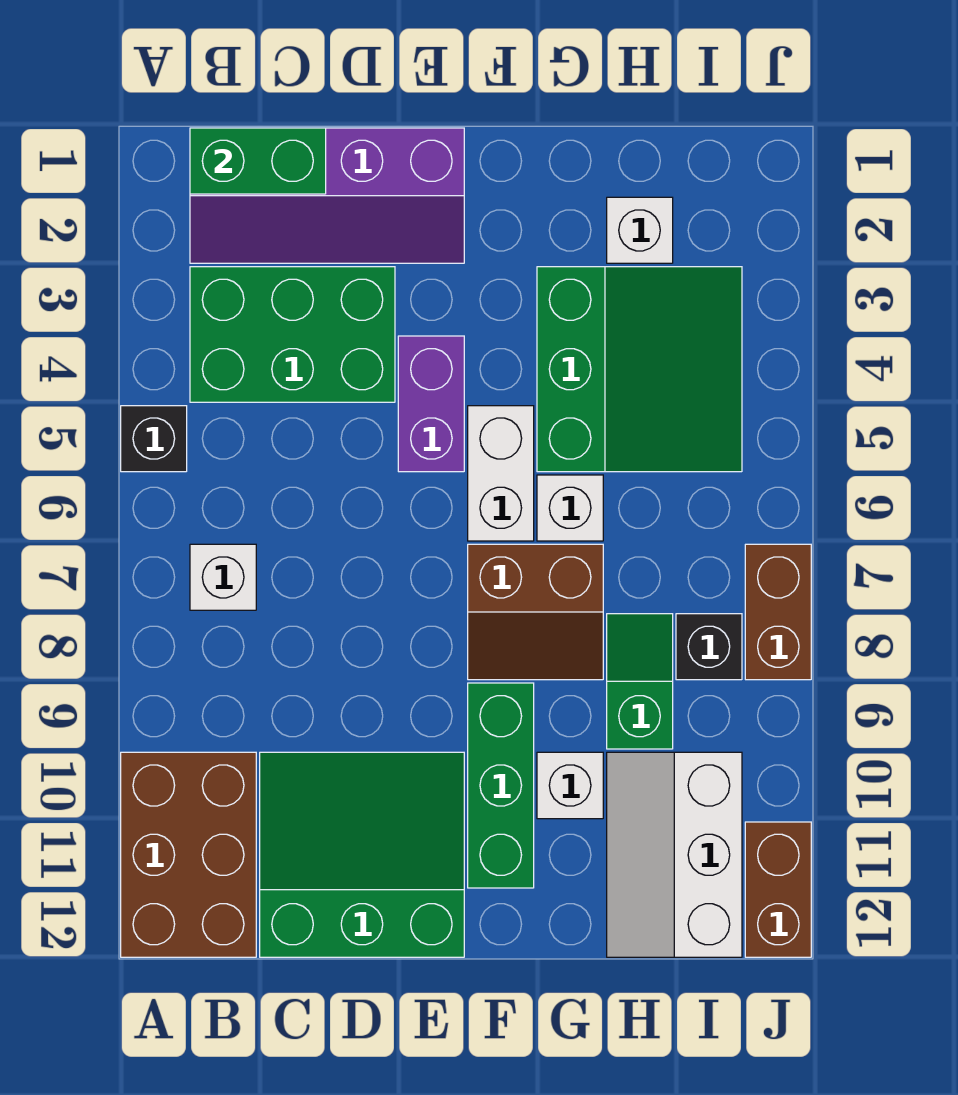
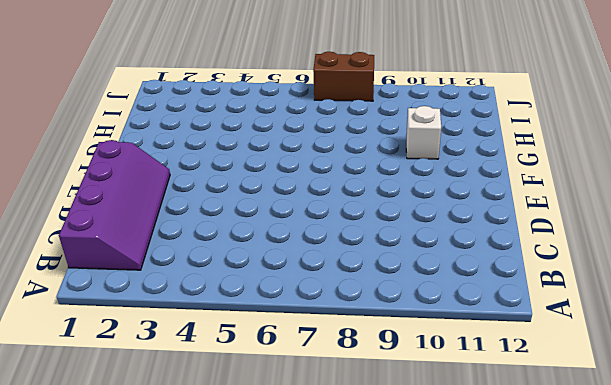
none -> black brick A5 level 1
none -> brown brick A10:B12 level 1
none -> green brick B3:D4 level 1

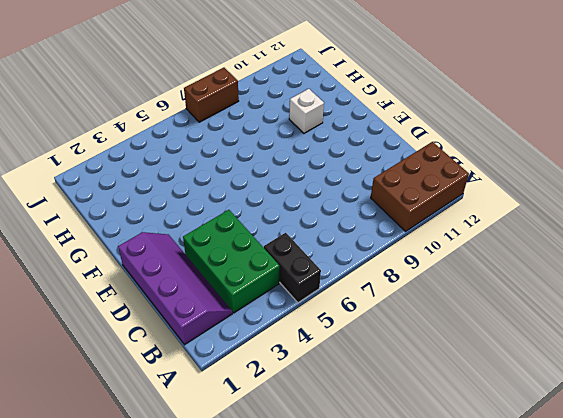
black brick A5:B5 level 1 -> black brick A5 level 1
none -> white brick B7 level 1
none -> green slope C10:E12 level 1 top 12
none -> purple brick E4:E5 level 1

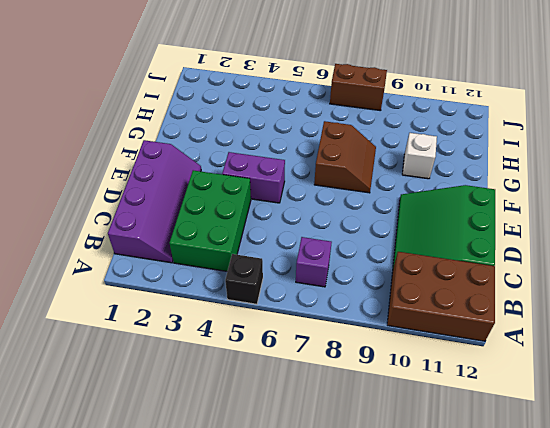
purple brick B7 level 1 -> white brick B7 level 1
none -> white brick F5:F6 level 1
none -> green brick F9:F11 level 1
none -> green slope G3:I5 level 1 top G

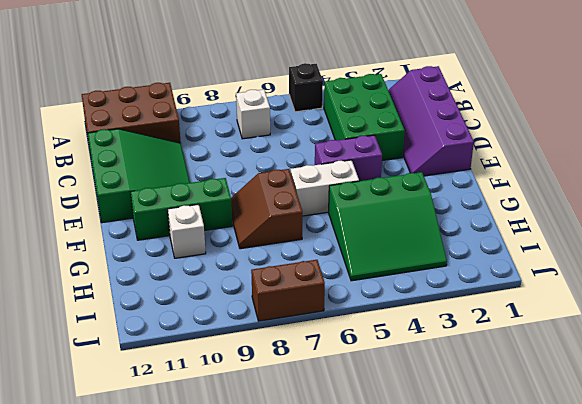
none -> white brick G6 level 1
none -> white brick H2 level 1
none -> green slope H8:H9 level 1 top 9

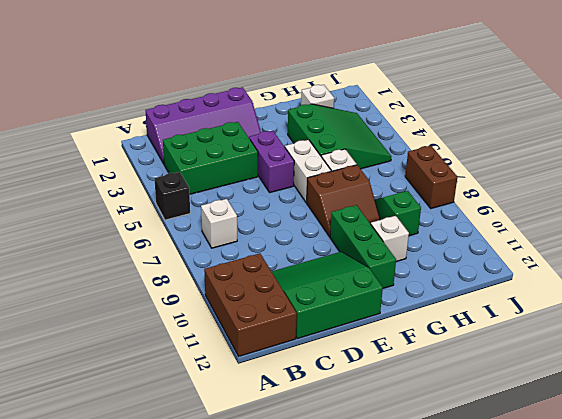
none -> white slope H10:I12 level 1 top I
none -> black brick I8 level 1
none -> brown brick J11:J12 level 1

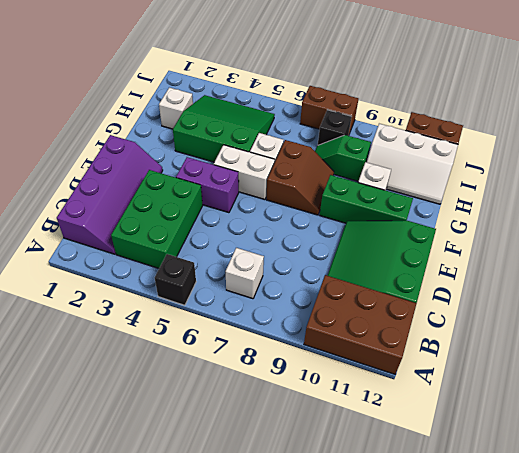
none -> green brick B1:C1 level 2

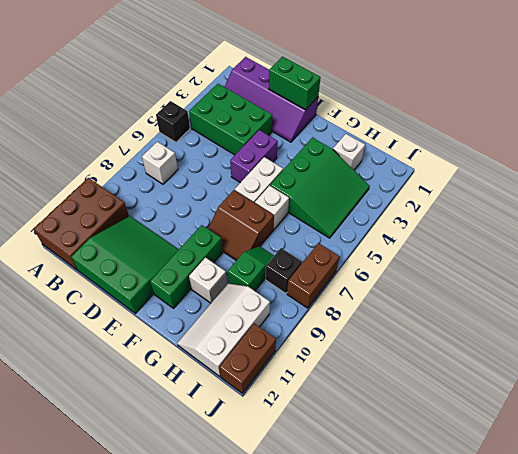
green brick D1:E1 level 2 -> green brick B1:C1 level 2

